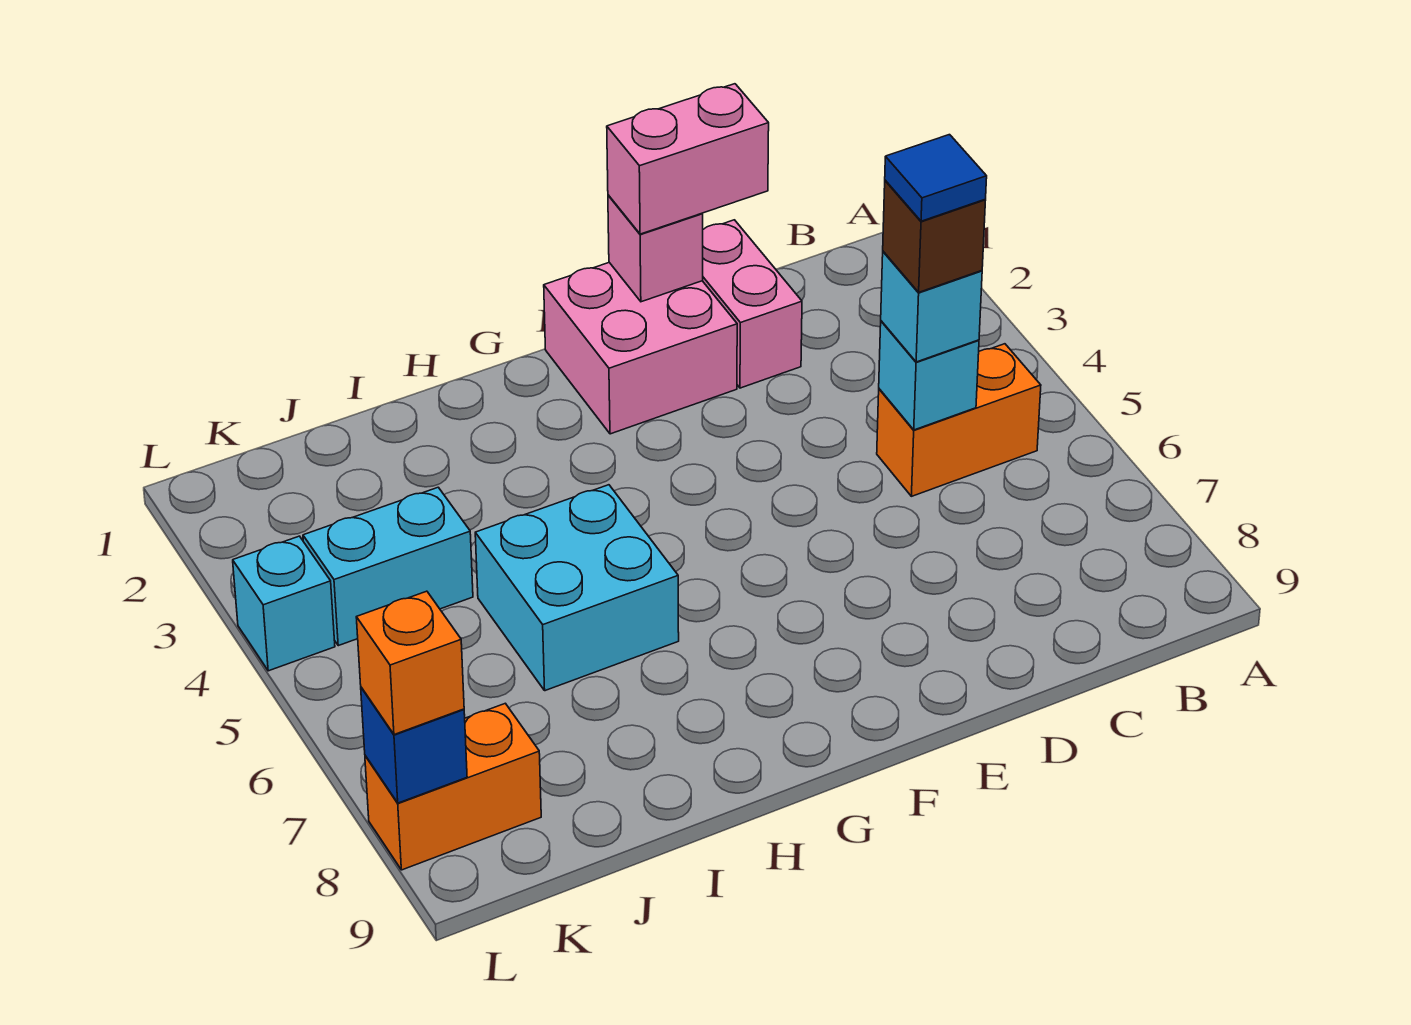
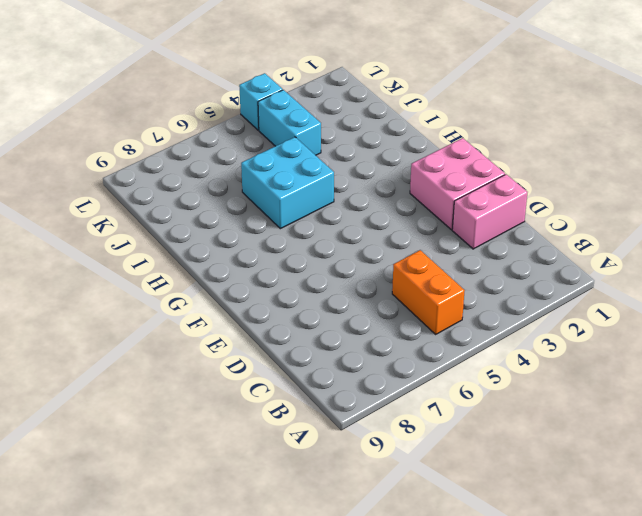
none -> orange brick K8:L8 level 1
none -> cyan brick C5 level 2
none -> pink brick E1 level 2

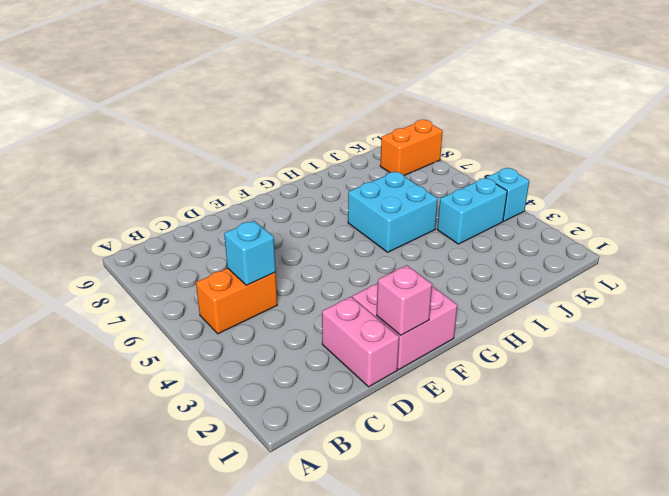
none -> blue brick L8 level 2
none -> cyan brick C5 level 3
none -> pink brick D1:E1 level 3

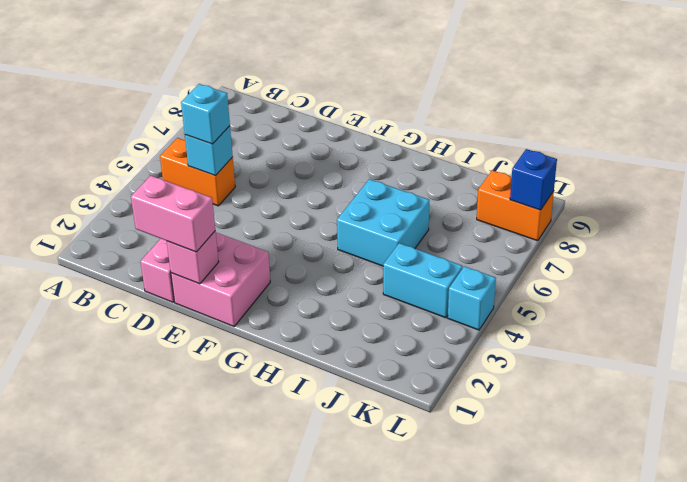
none -> orange brick L8 level 3
none -> brown brick C5 level 4
none -> blue tile C5 level 5

